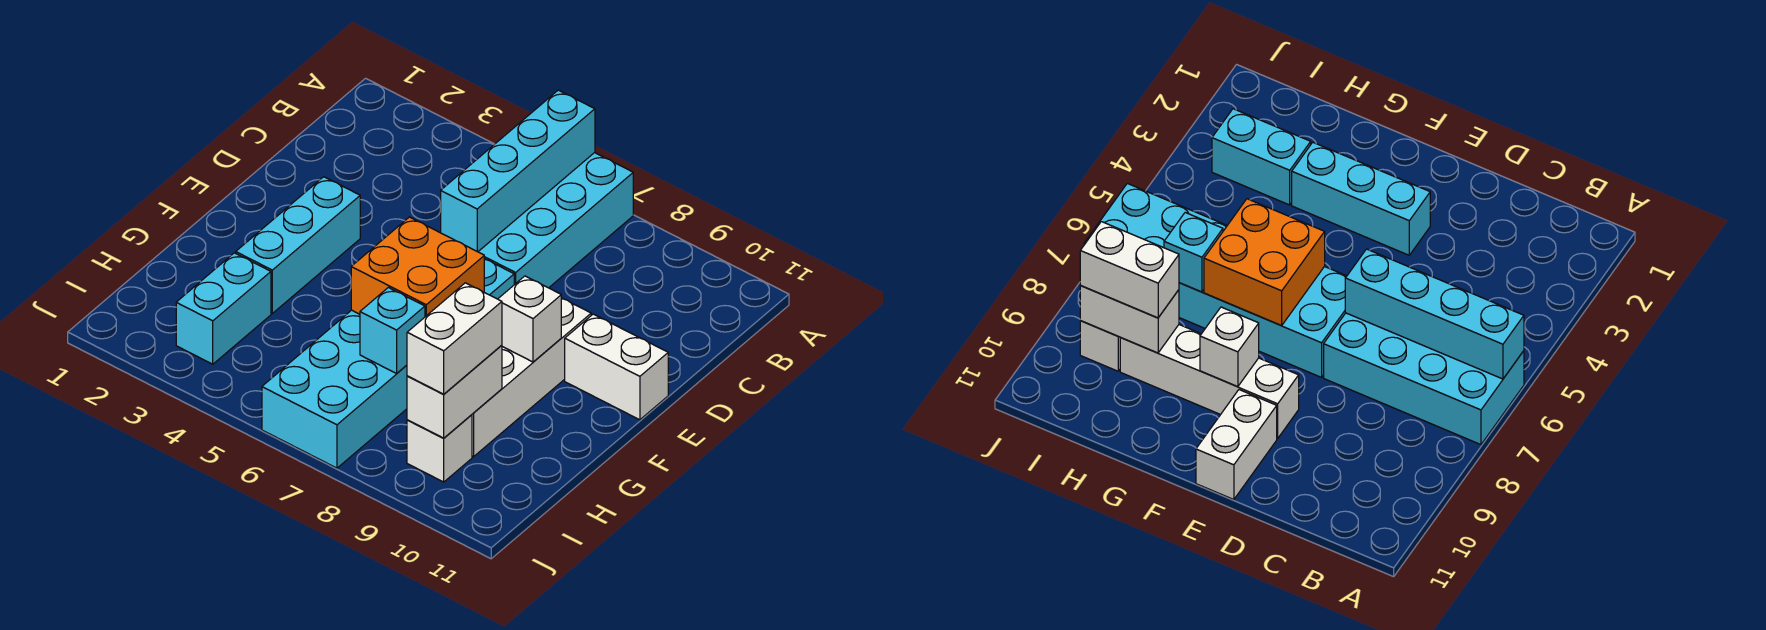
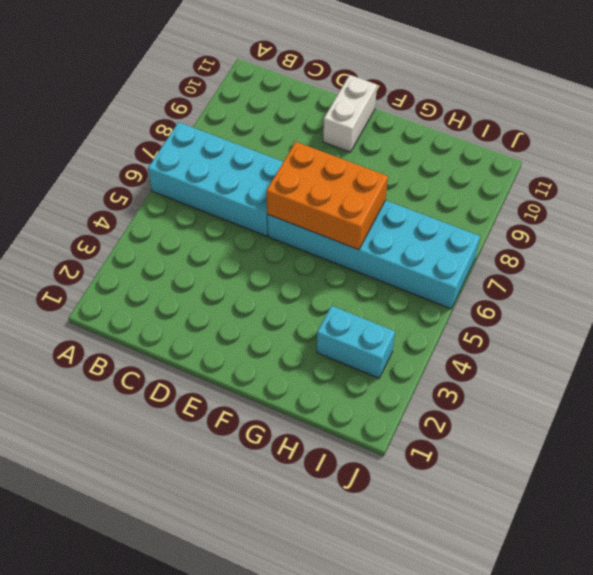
orange brick E6:G7 level 2 -> orange brick F6:G7 level 2
none -> cyan brick E3:G3 level 1
none -> white brick E9:H9 level 1
none -> white brick I9 level 1

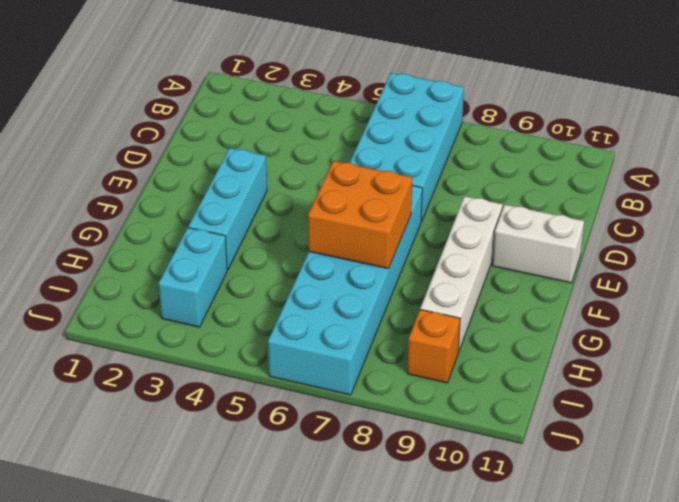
orange brick I9 level 1 -> white brick I9 level 1
none -> cyan brick A6:D6 level 2
none -> white brick F9 level 2
none -> cyan brick H7 level 2

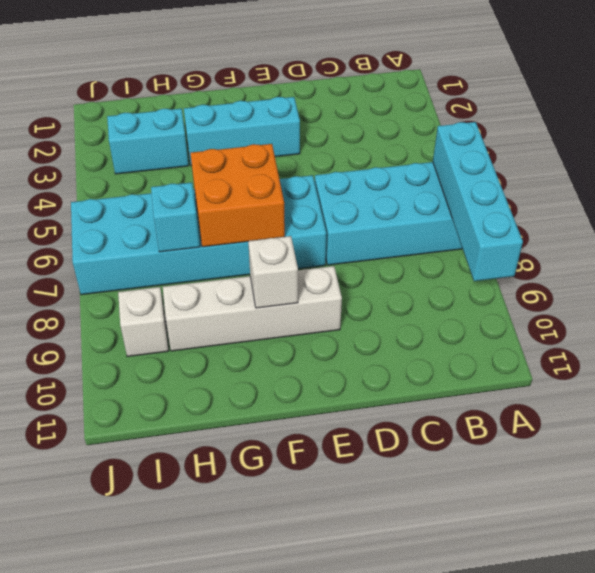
cyan brick A6:A9 level 2 -> cyan brick A6:D6 level 2
none -> white brick E10:E11 level 1
none -> white brick H9:I9 level 2
none -> white brick H9:I9 level 3

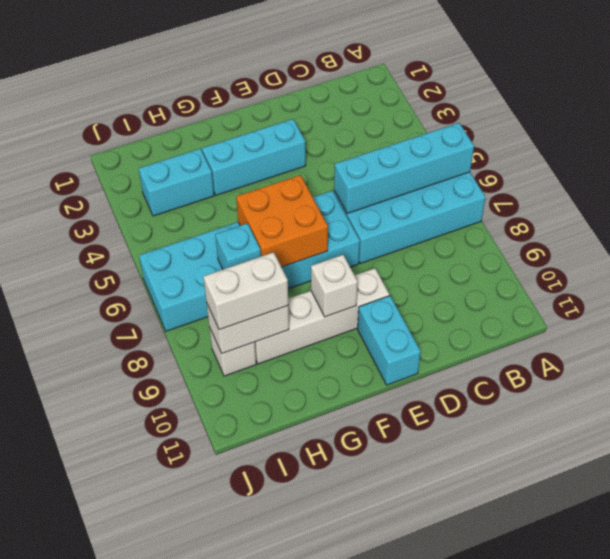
cyan brick E10:E11 level 1 -> white brick E10:E11 level 1

